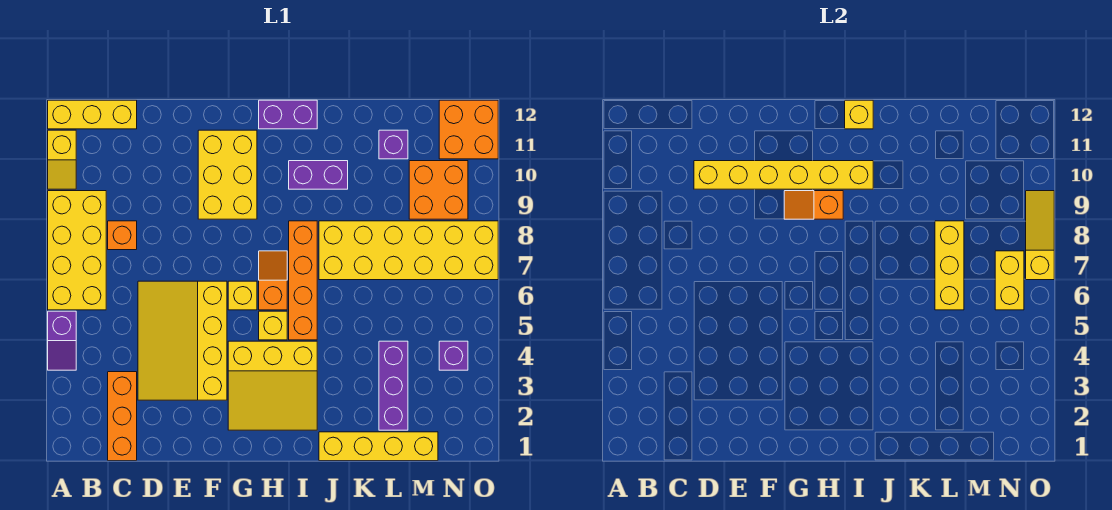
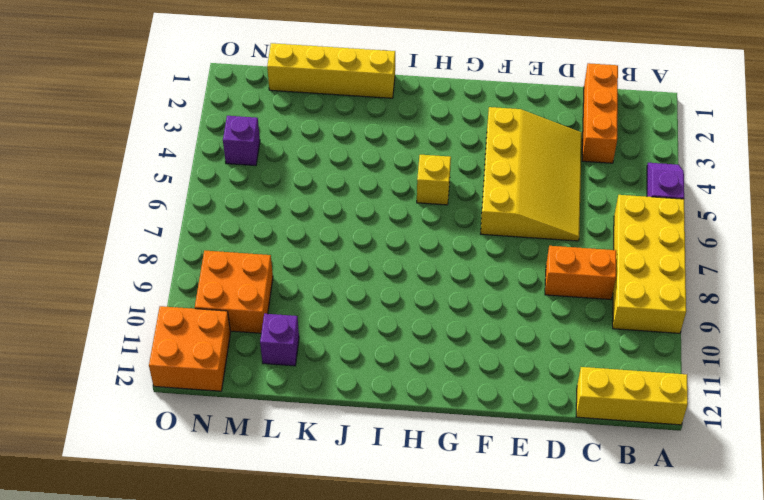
orange brick C8:D8 level 1 -> orange brick C8 level 1
none -> yellow slope A10:A11 level 1 top 11
none -> yellow brick F9:G11 level 1
none -> yellow slope G2:I4 level 1 top 4

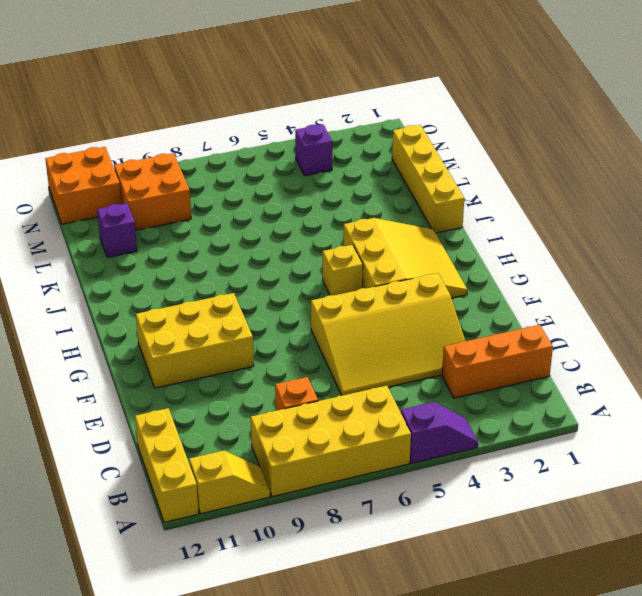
none -> yellow brick G6 level 1
none -> orange slope H6:H7 level 1 top 6
none -> purple brick H12:I12 level 1

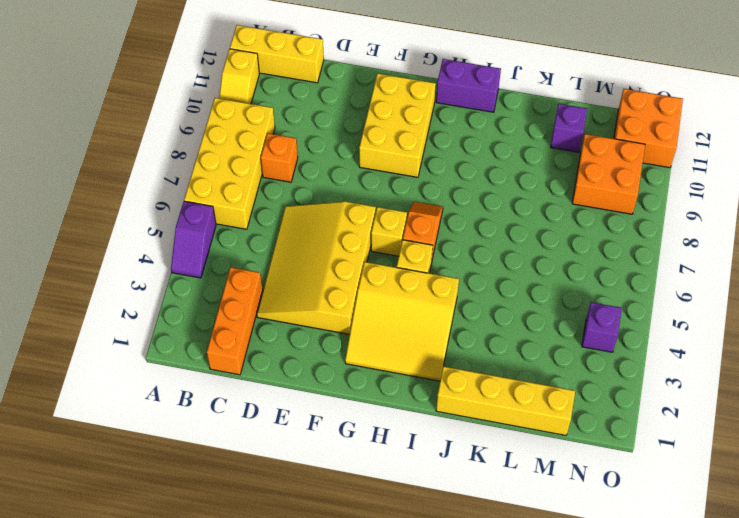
none -> orange brick I5:I8 level 1
none -> purple brick I10:J10 level 1
none -> yellow brick J7:O8 level 1

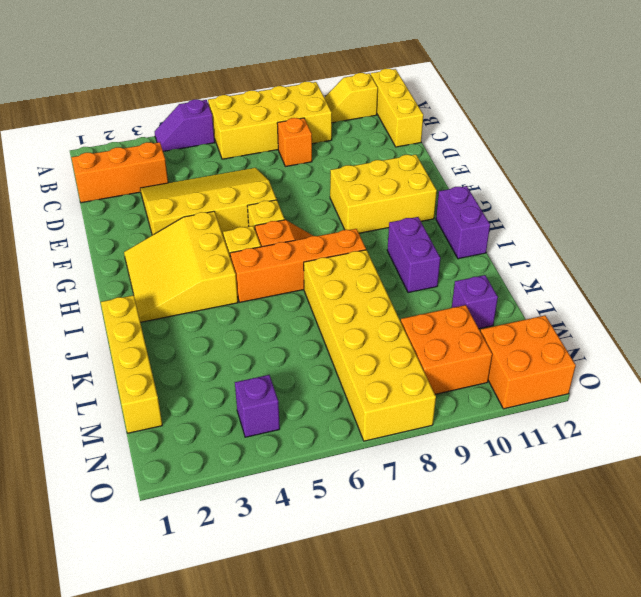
none -> purple brick L2:L4 level 1
none -> yellow brick D10:I10 level 2
none -> orange slope G9:H9 level 2 top H

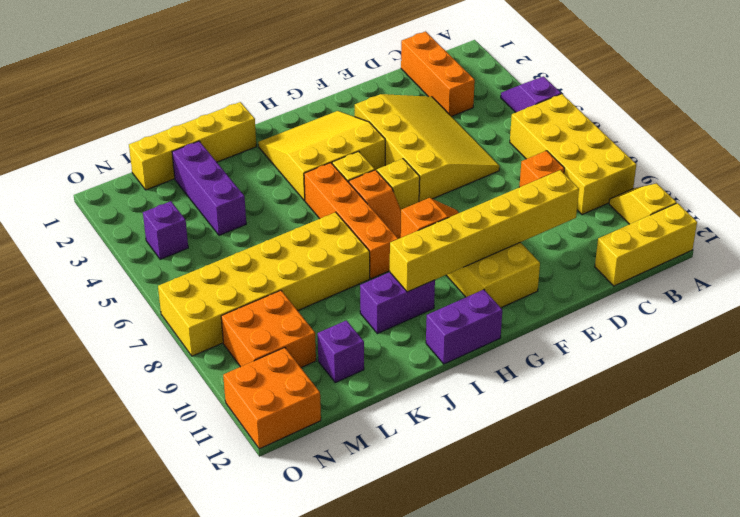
none -> yellow brick I12 level 2
none -> yellow brick L6:L8 level 2
none -> yellow brick N6:N7 level 2

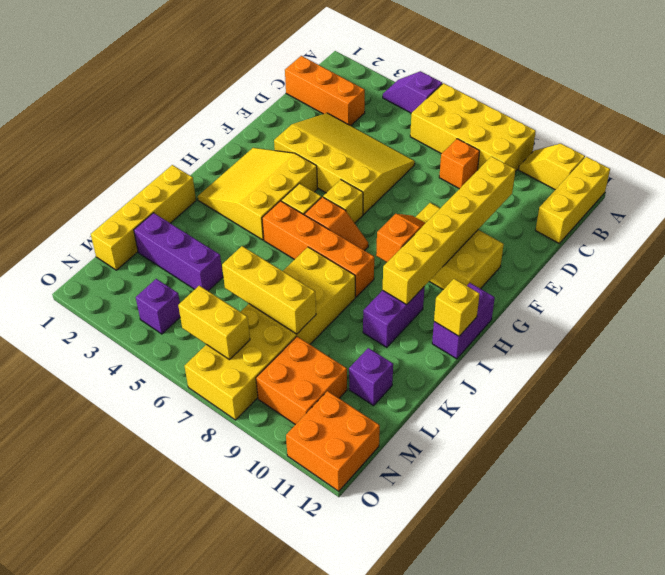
none -> yellow slope O7:O9 level 2 top 7

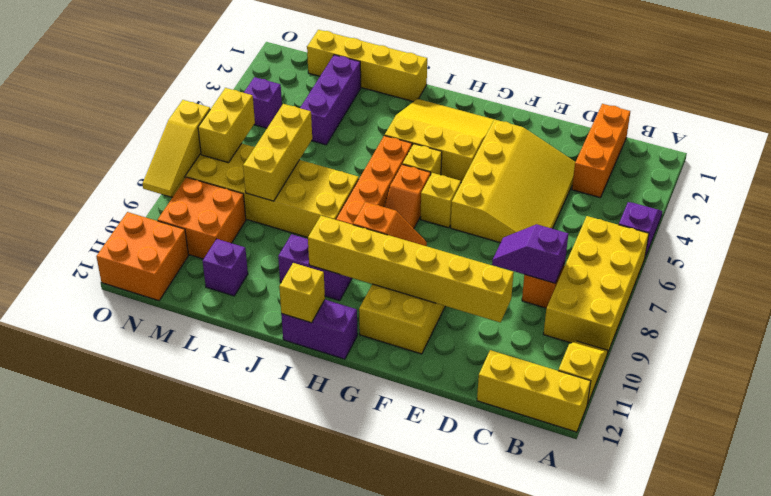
purple slope C8:D8 level 2 top C -> none

